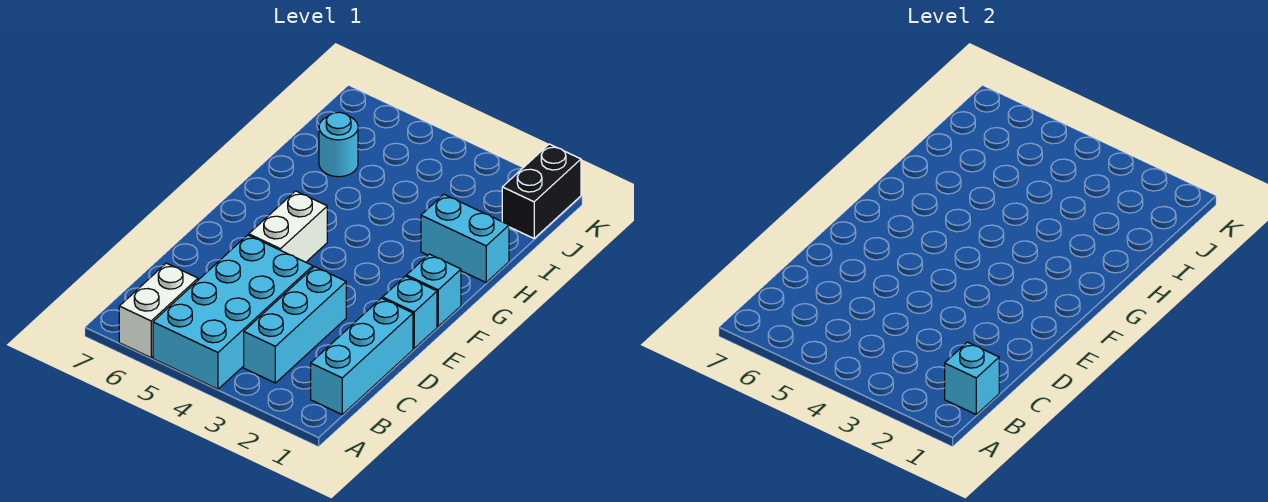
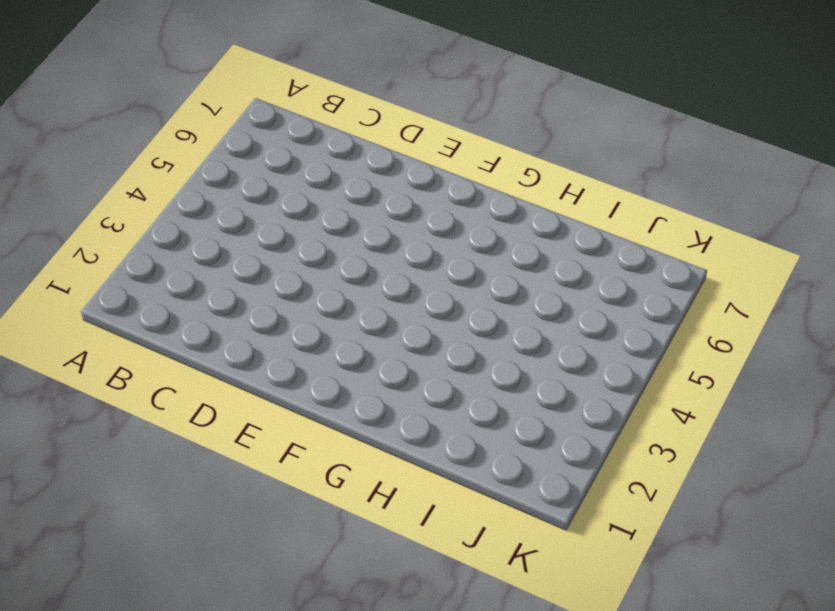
none -> cyan brick A4:D5 level 1
none -> white brick A6:B6 level 1

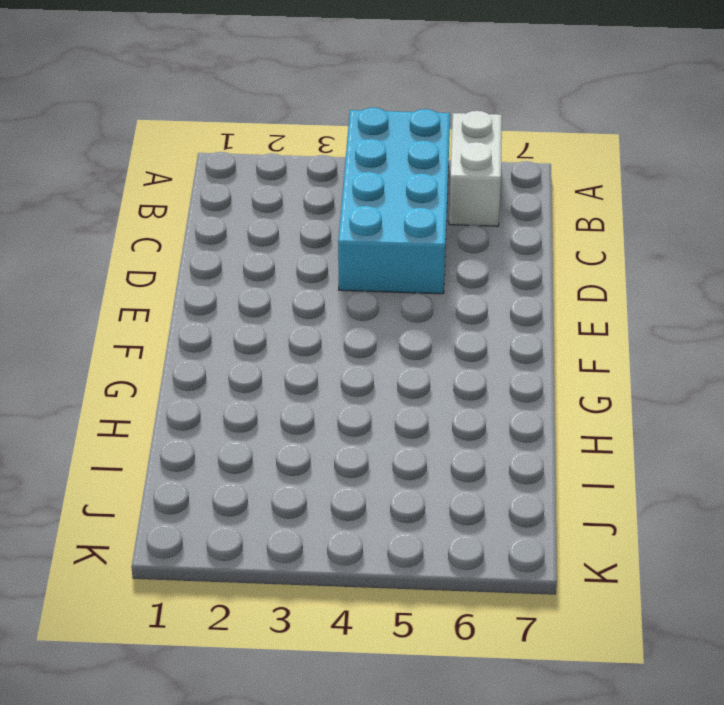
none -> cyan brick B1:D1 level 1
none -> cyan brick B3:D3 level 1

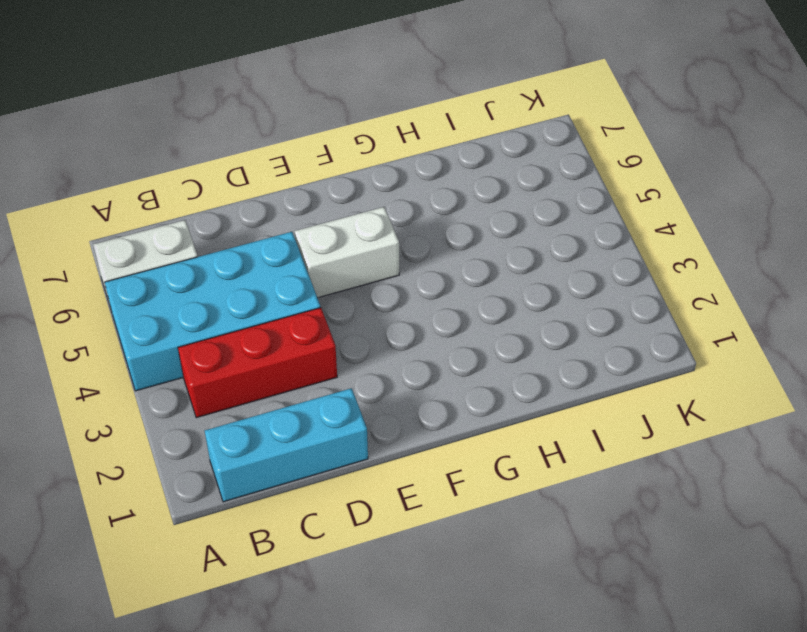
red brick B3:D3 level 1 -> cyan brick B3:D3 level 1
none -> cyan brick E1 level 1
none -> cyan brick F1 level 1

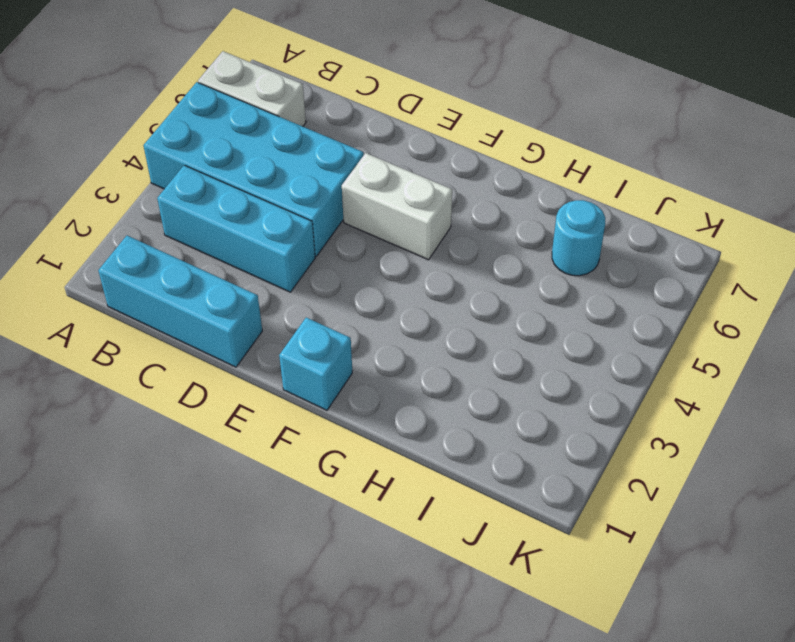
none -> cyan brick E1 level 1
none -> cyan brick H1:H2 level 1

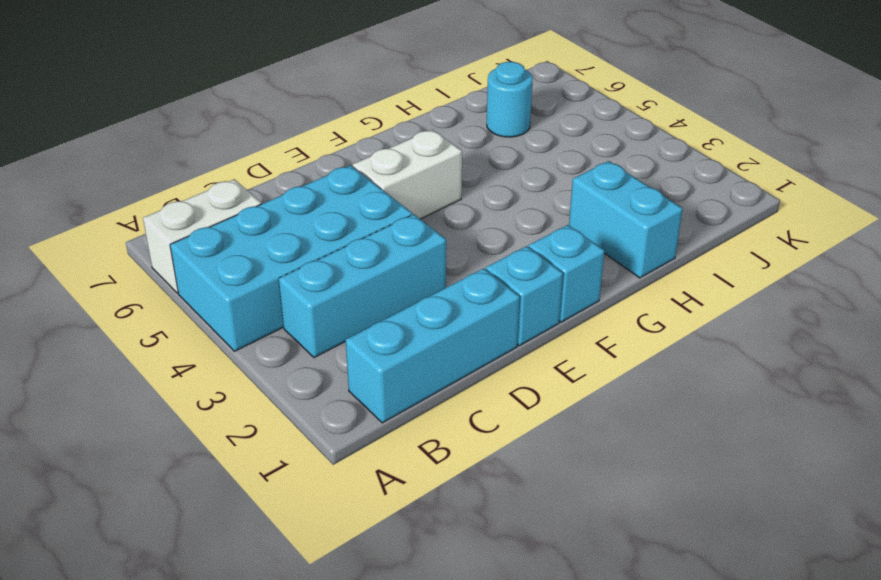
none -> black brick J1:K1 level 1
none -> cyan brick B1 level 2

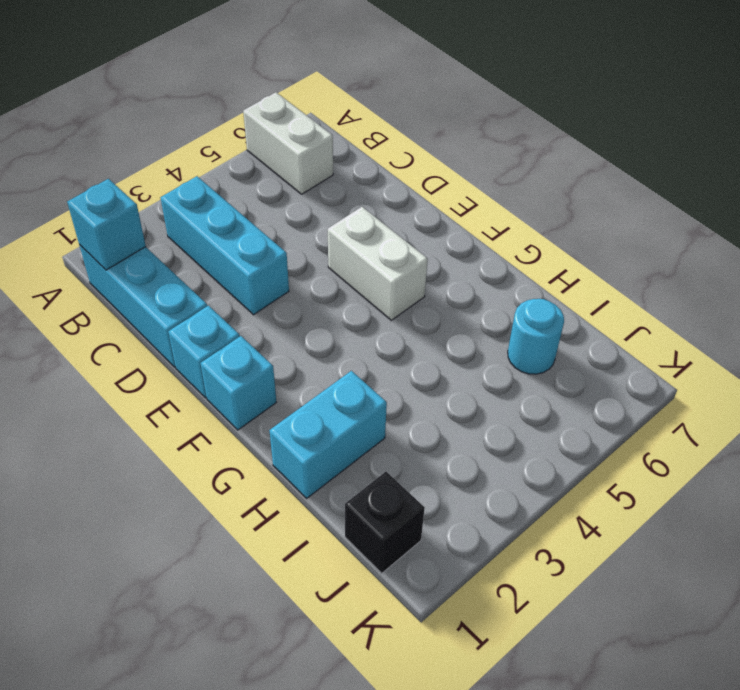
black brick J1 level 1 -> black brick J1:K1 level 1
none -> cyan brick A4:D5 level 1

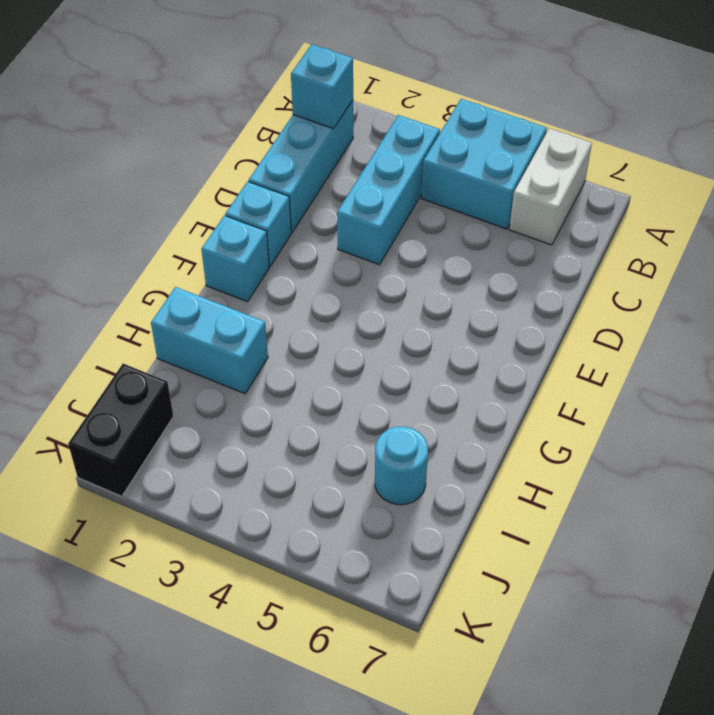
cyan brick A4:B5 level 1 -> cyan brick A4:D5 level 1
none -> white brick E5:F5 level 1

